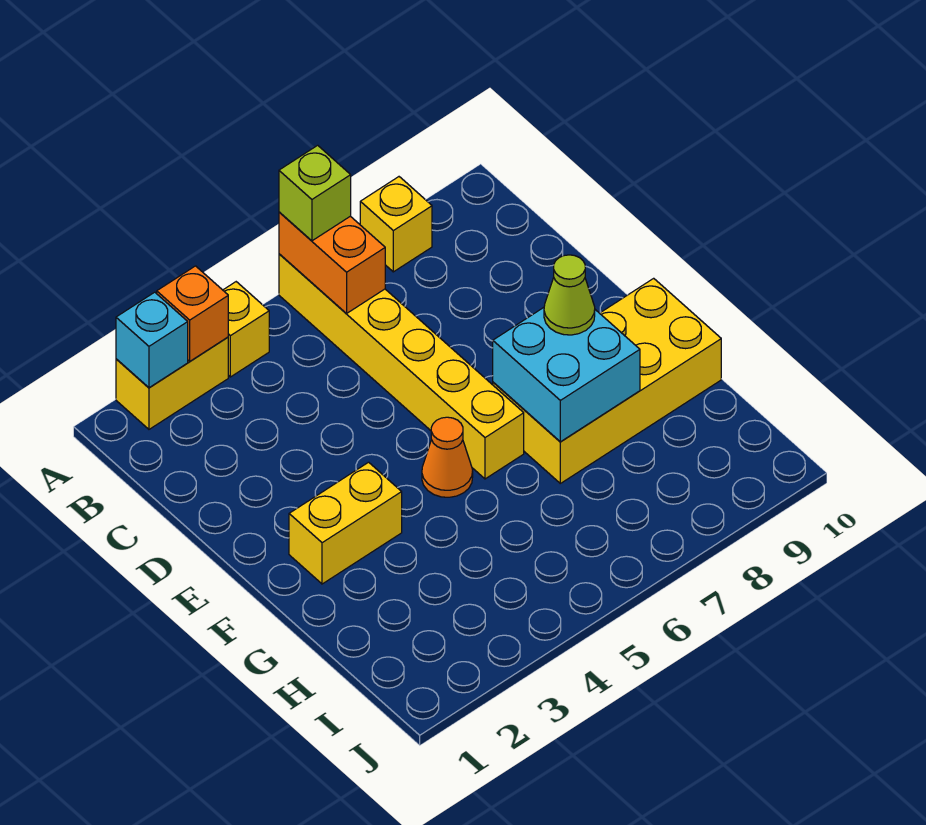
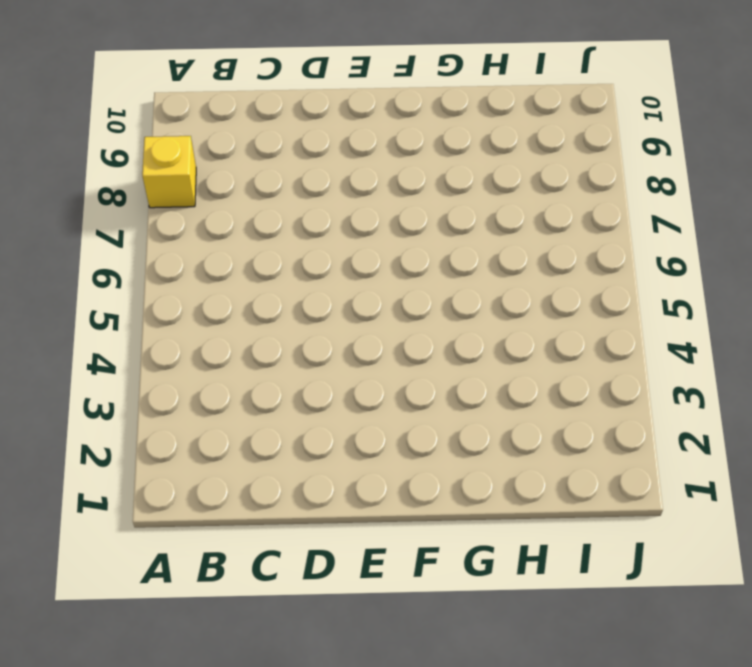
none -> yellow brick A2:A3 level 1
none -> yellow brick A4 level 1
none -> yellow brick A6:F6 level 1

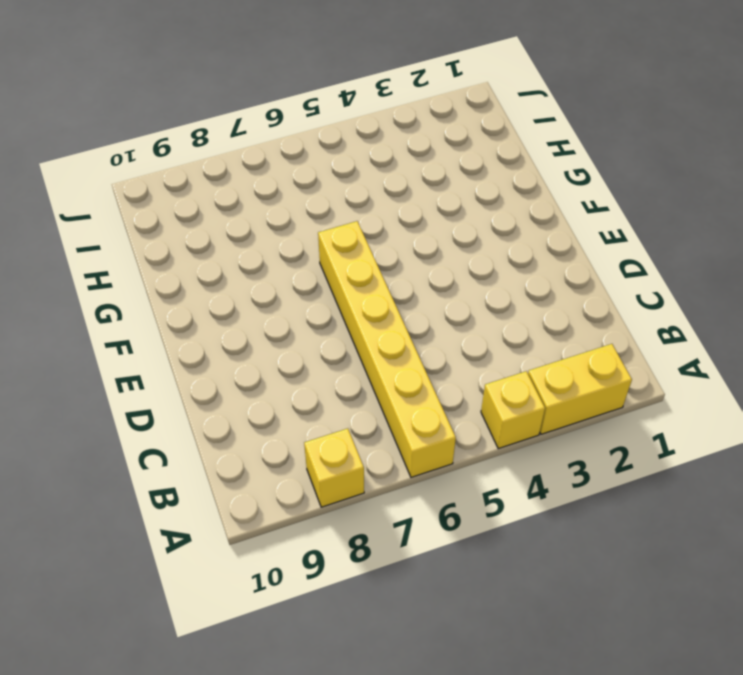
none -> yellow brick F2:F3 level 1
none -> orange cone F5 level 1
none -> yellow brick F7:G10 level 1

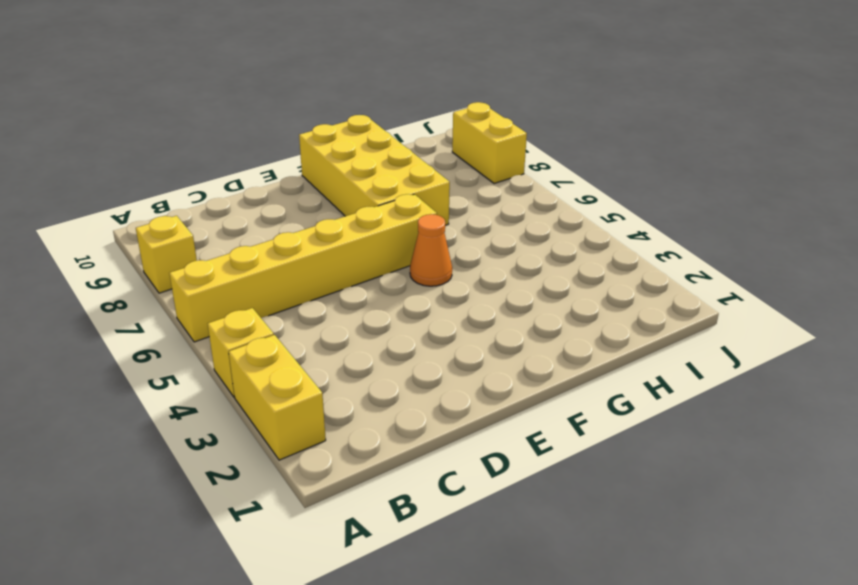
yellow brick J8:J9 level 1 -> yellow brick F2:F3 level 1
none -> cyan brick A2 level 2
none -> orange brick A3 level 2
none -> orange brick A6:B6 level 2

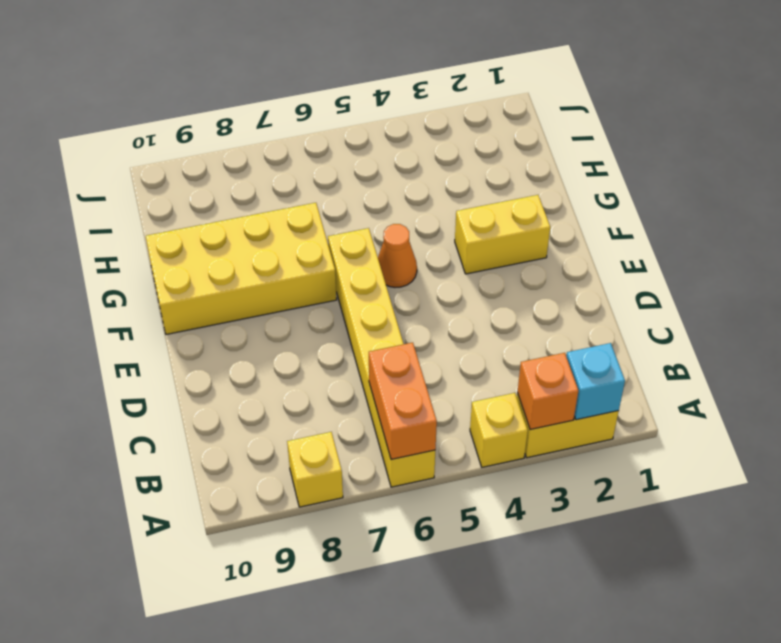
none -> cyan brick F7:G8 level 2
none -> lime brick A6 level 3
none -> lime cone F8 level 3

